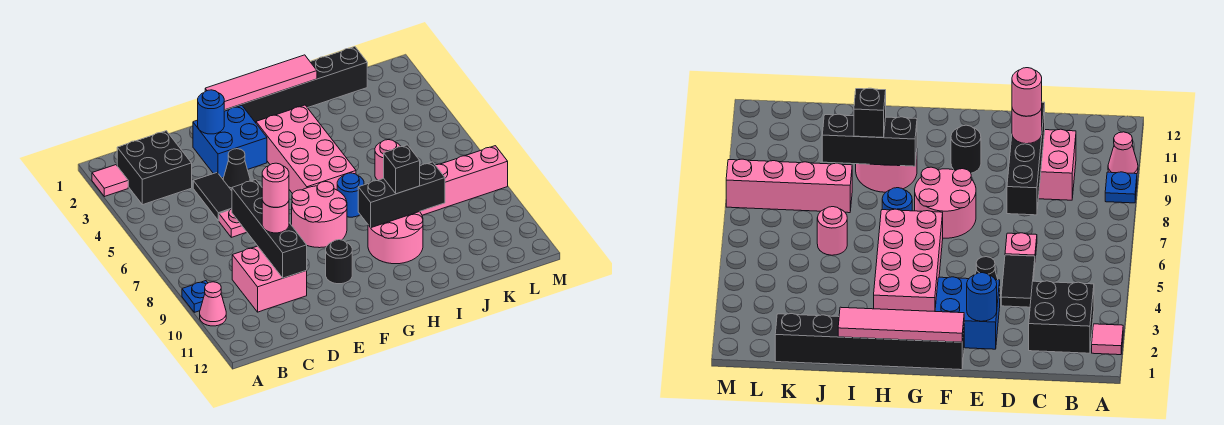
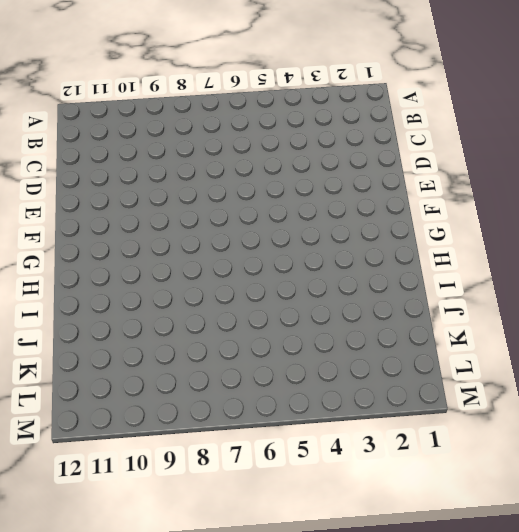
none -> pink tile A2 level 1
none -> blue plate A9 level 1
none -> pink cone A10 level 1

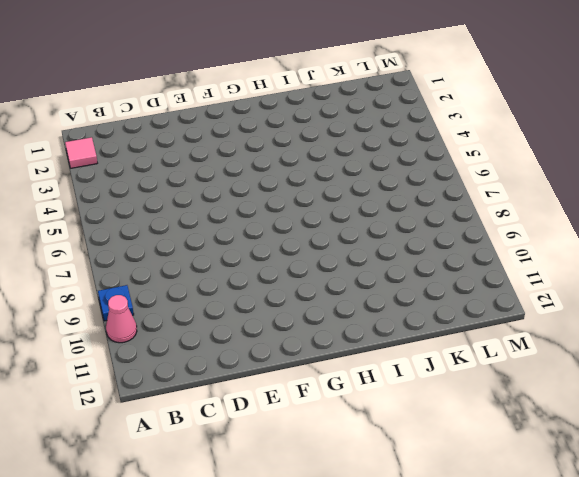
none -> black brick B2:C3 level 1
none -> pink brick C9:D10 level 1
none -> black tile D4:D5 level 1

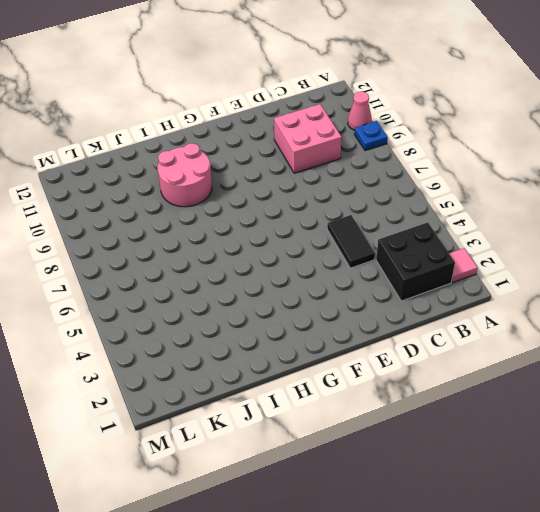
none -> pink plate D6 level 1
none -> blue brick E2:F3 level 1
none -> black cone E4 level 1

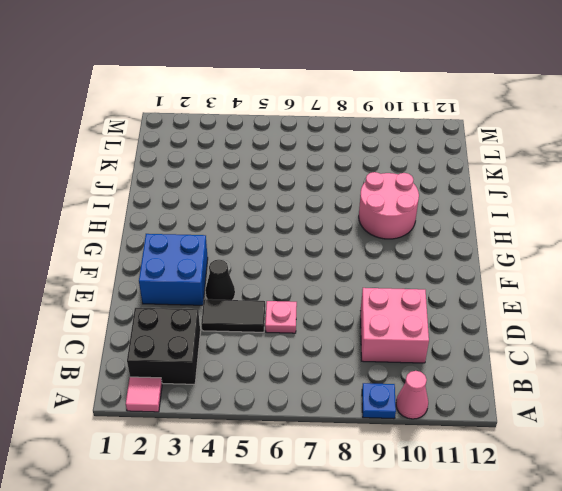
none -> black brick F1:K1 level 1
none -> pink round brick F7:G8 level 1
none -> black round brick F10 level 1

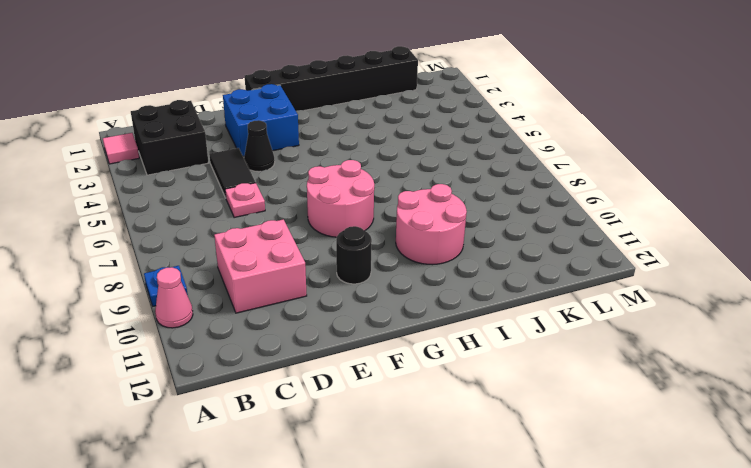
none -> pink brick G3:H6 level 1
none -> blue round brick H7 level 1
none -> pink round brick J6 level 1

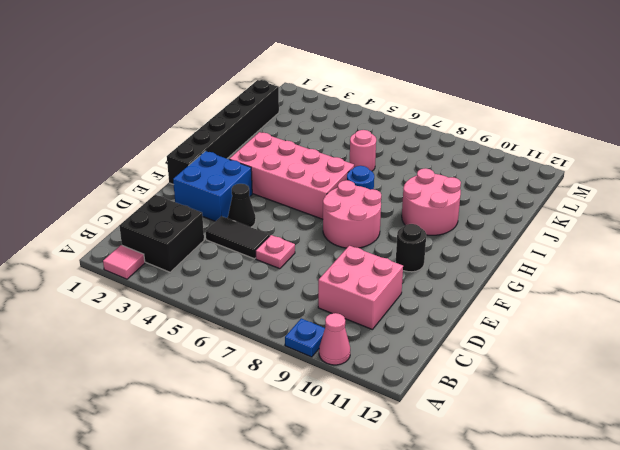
none -> pink brick J8:M8 level 1
none -> black brick D7:D10 level 2
none -> blue round brick E2 level 2

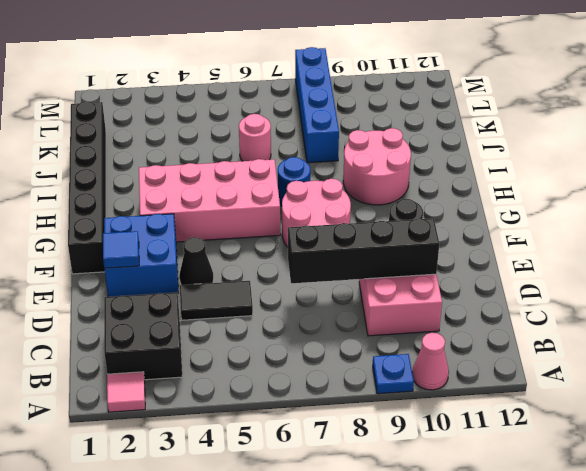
blue tile E2 level 2 -> blue round brick E2 level 2
blue brick J8:M8 level 1 -> pink brick J8:M8 level 1
none -> pink plate D6 level 1
none -> pink tile F1:I1 level 2
none -> black brick H9:J9 level 2

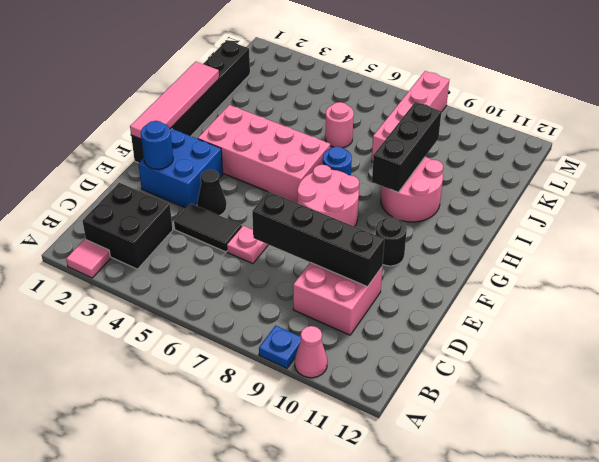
none -> pink round brick D9 level 3
none -> black brick I9 level 3
none -> pink round brick D9 level 4

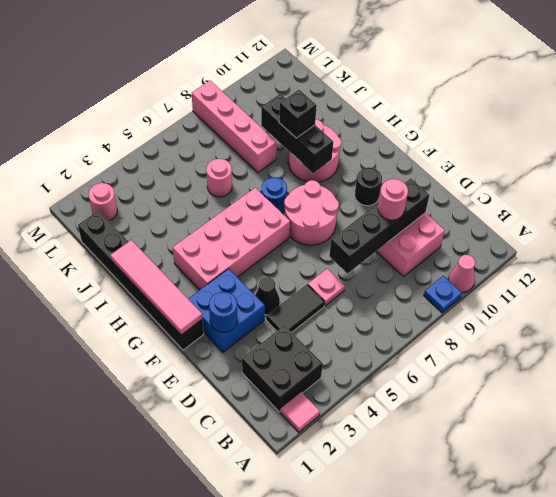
pink round brick L2 level 1 -> pink round brick D9 level 4

